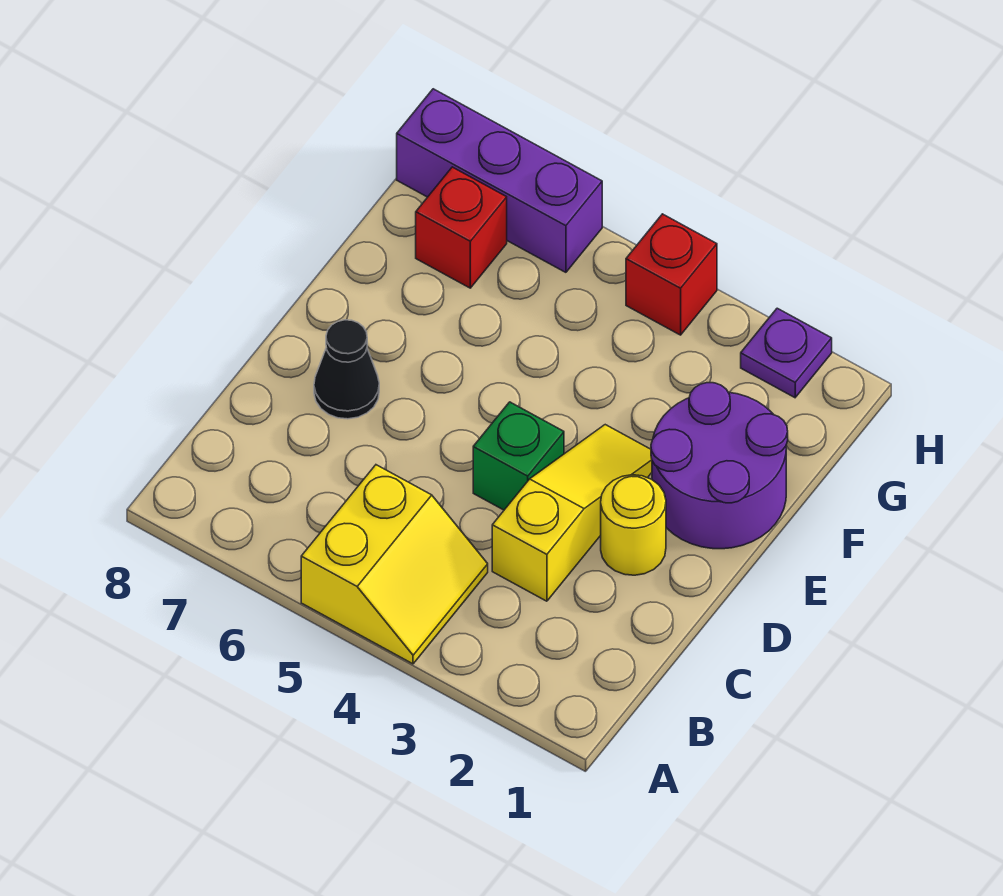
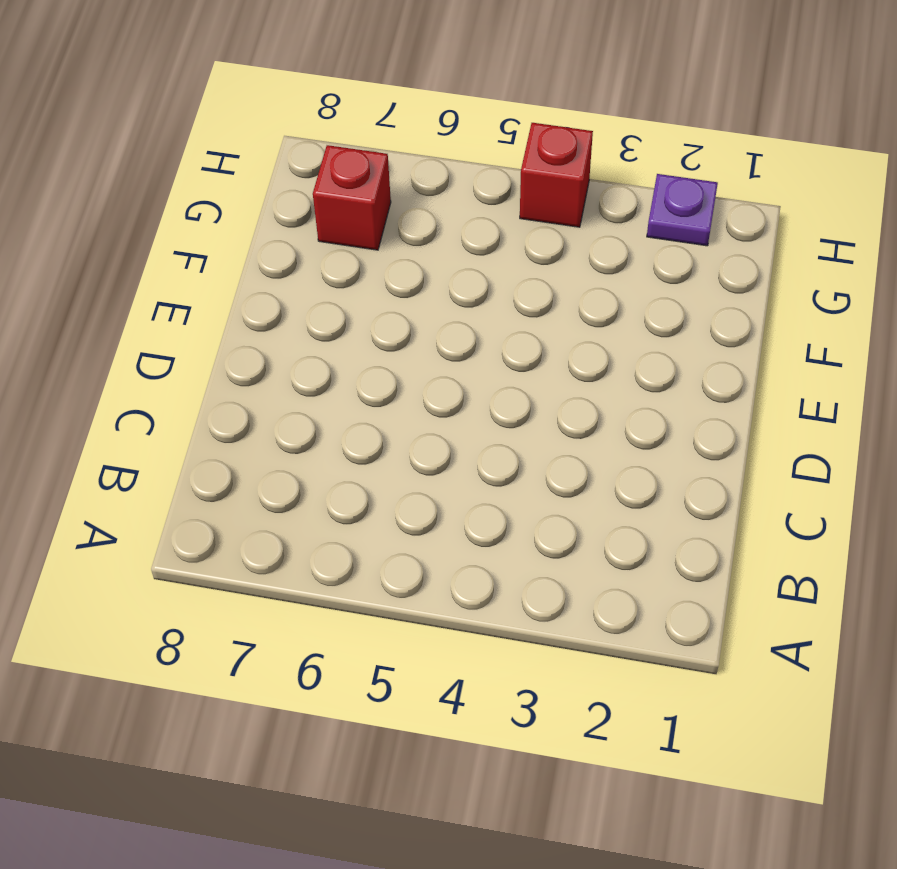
none -> yellow slope A4:B5 level 1 top 5
none -> yellow slope C3:E3 level 1 top C

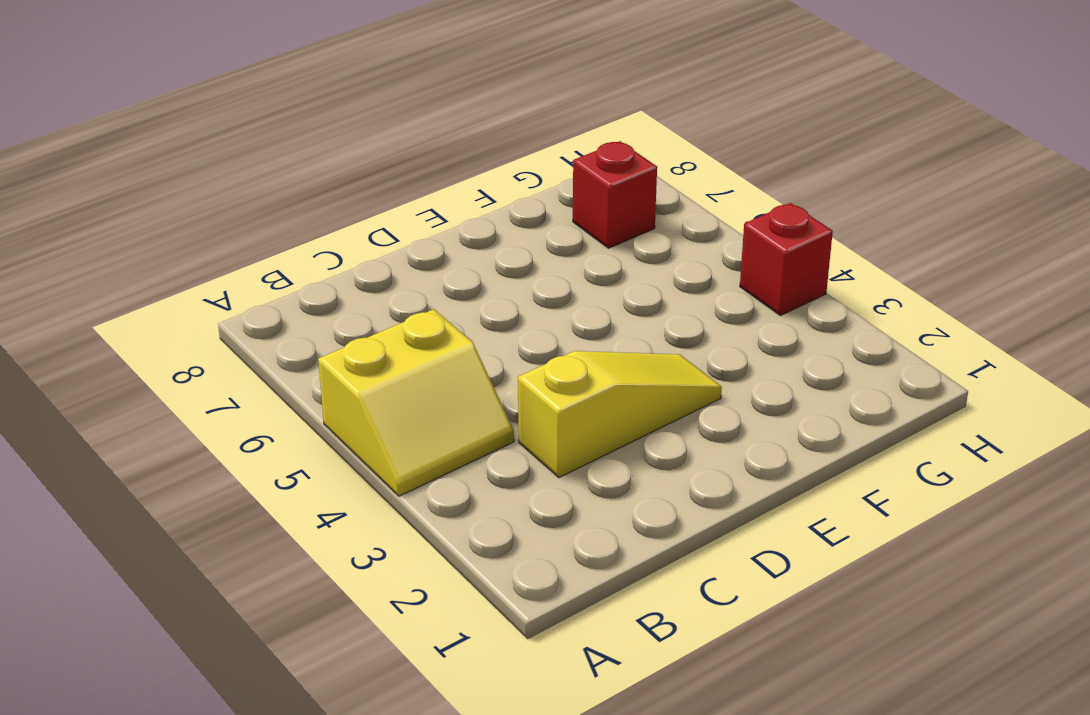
none -> yellow round brick D2 level 1
none -> green brick D4 level 1

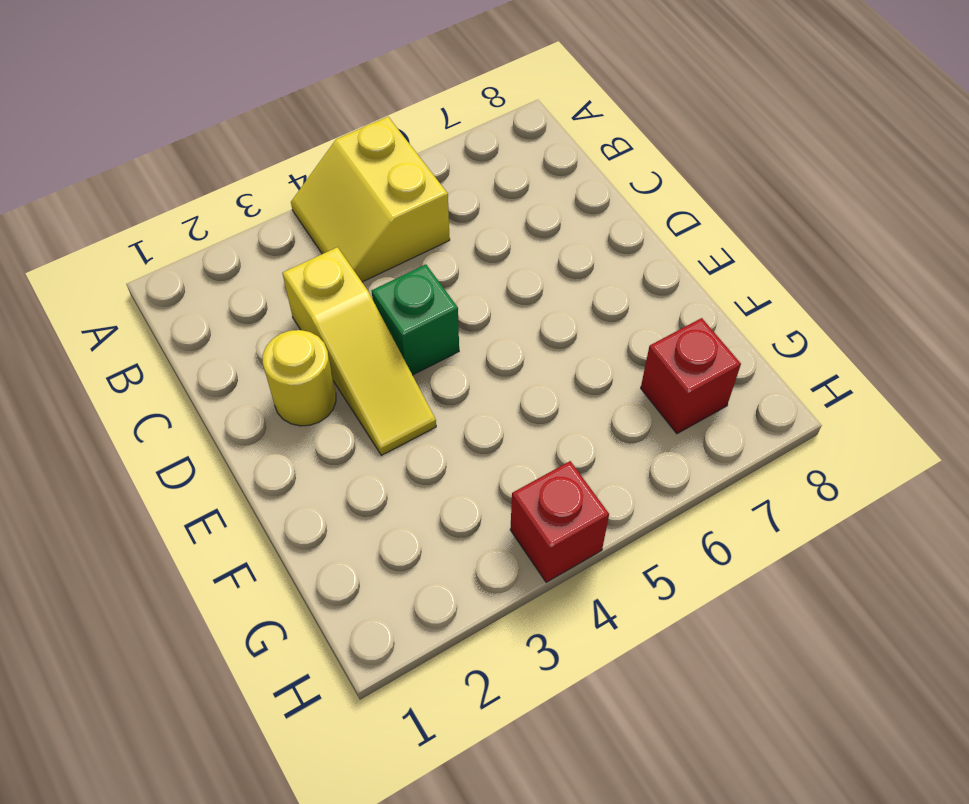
none -> black cone D7 level 1
none -> purple round brick E1:F2 level 1

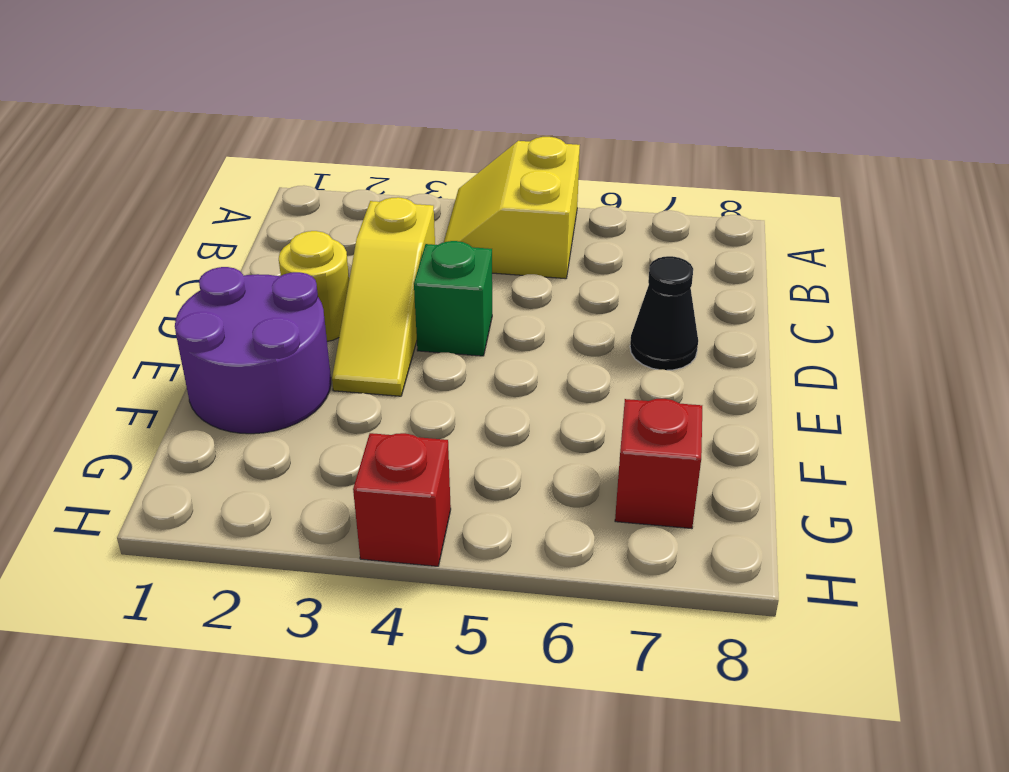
none -> purple plate H2 level 1
none -> purple brick H6:H8 level 1

